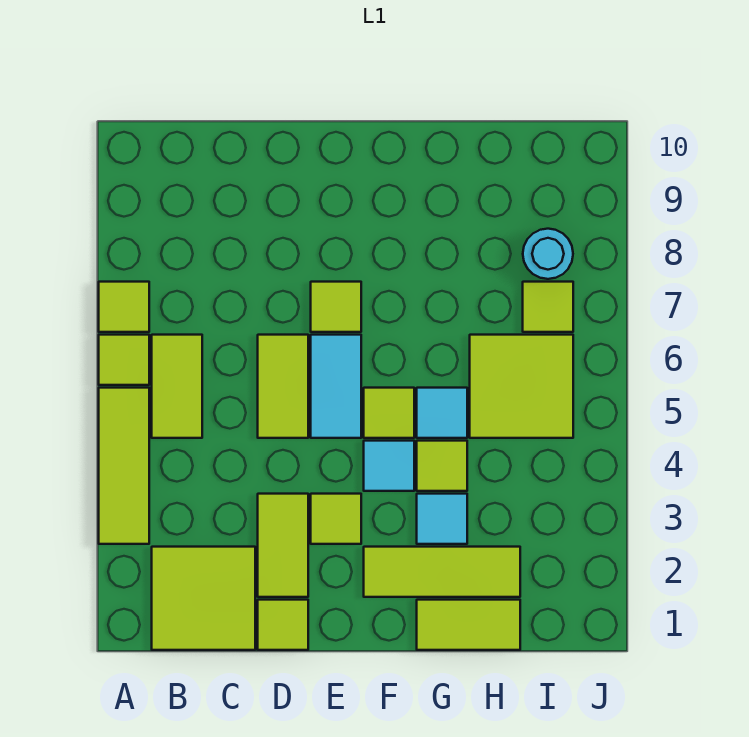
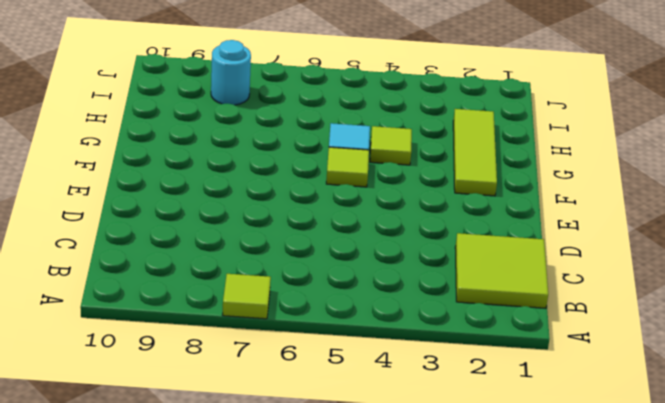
none -> lime tile A3:A5 level 1
none -> lime tile A6 level 1
none -> lime tile B5:B6 level 1

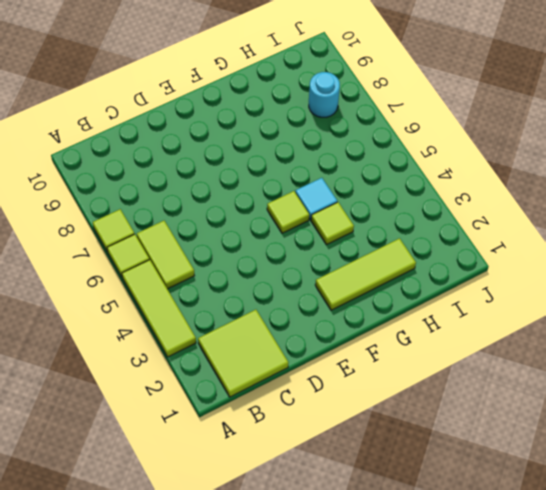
none -> lime tile D1 level 1
none -> lime tile D2:D3 level 1
none -> lime tile D5:D6 level 1

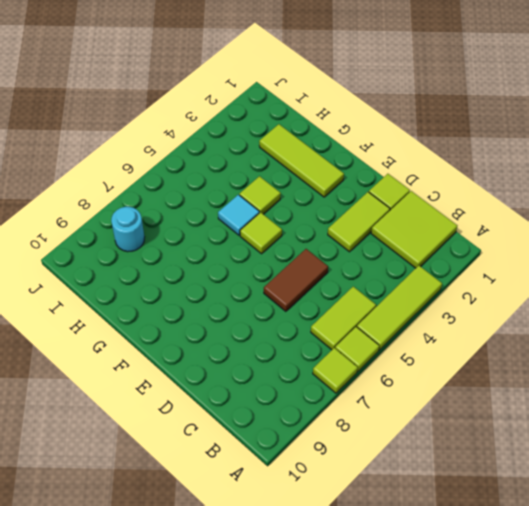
brown tile D5:D6 level 1 -> lime tile D5:D6 level 1
none -> lime tile E3 level 1
none -> cyan tile E5:E6 level 1
none -> lime tile E7 level 1

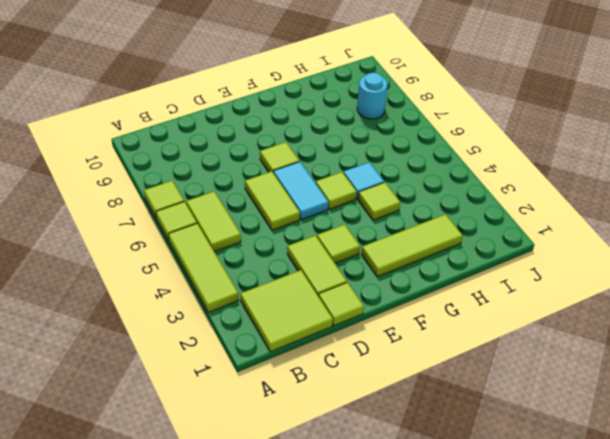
none -> cyan tile F4 level 1
none -> lime tile G1:H1 level 1
none -> cyan tile G3 level 1

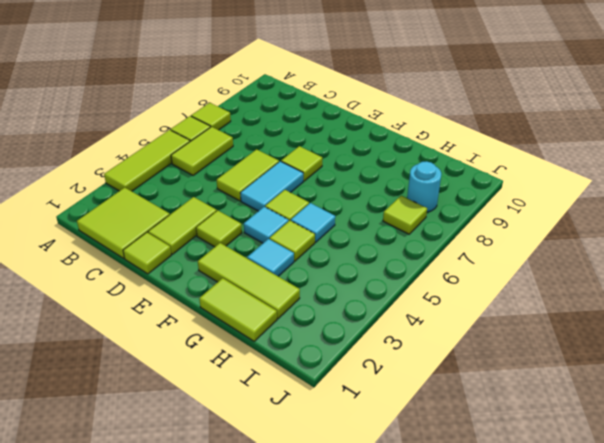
none -> lime tile H5:I6 level 1

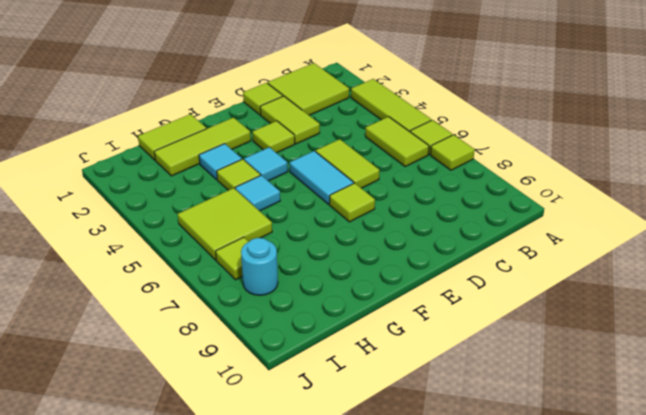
none -> lime tile F5 level 1

